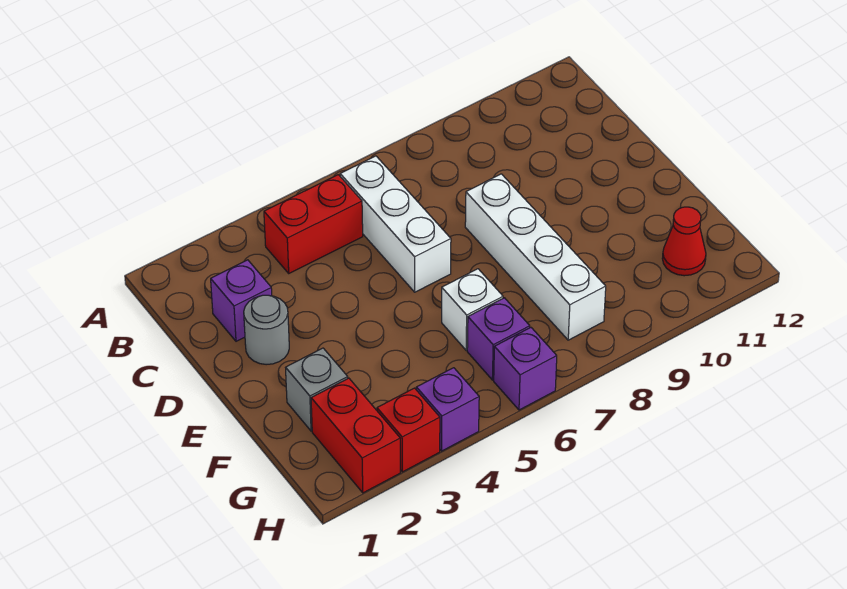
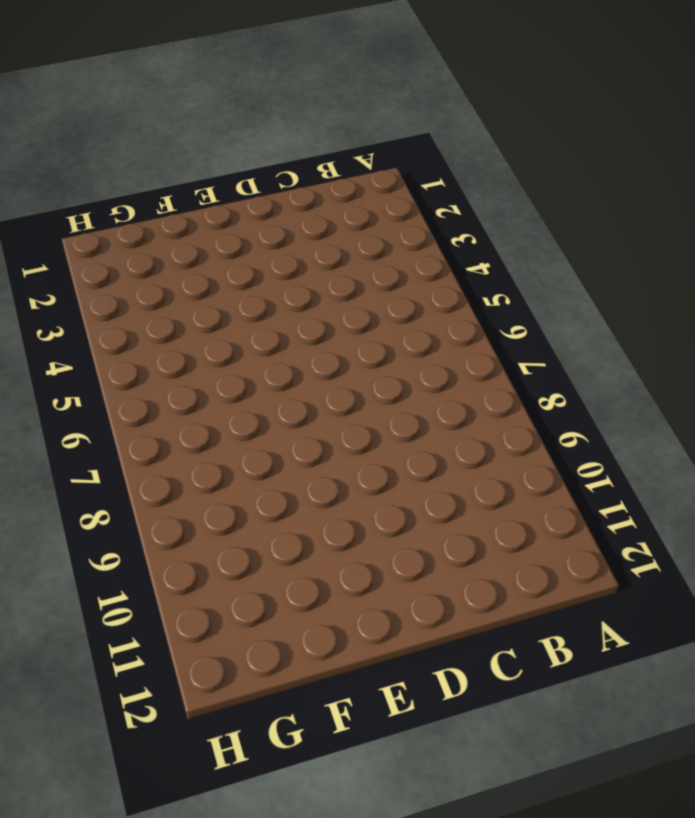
none -> red brick B4:B5 level 1
none -> white brick B6:D6 level 1
none -> purple brick C2 level 1

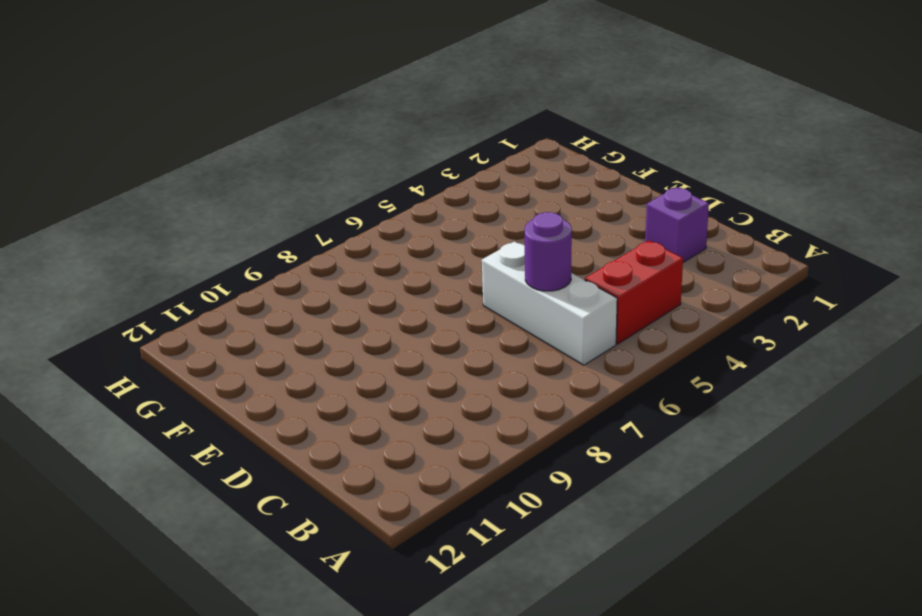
purple round brick C6 level 2 -> none
none -> grey round brick D2 level 1
none -> white brick D8:G8 level 1
none -> grey brick F2 level 1

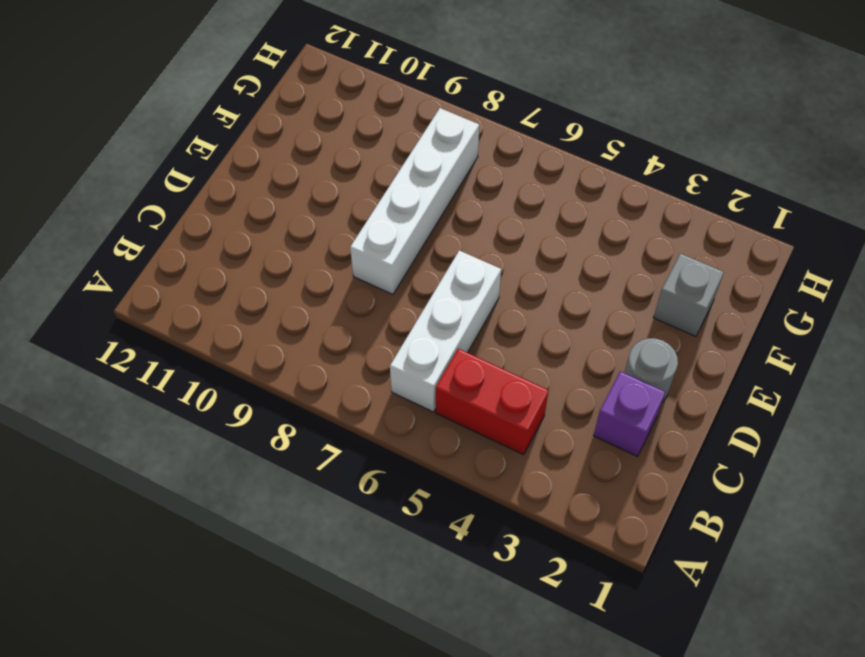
none -> white brick F6 level 1
none -> red brick G2:H2 level 1
none -> purple brick G6 level 1

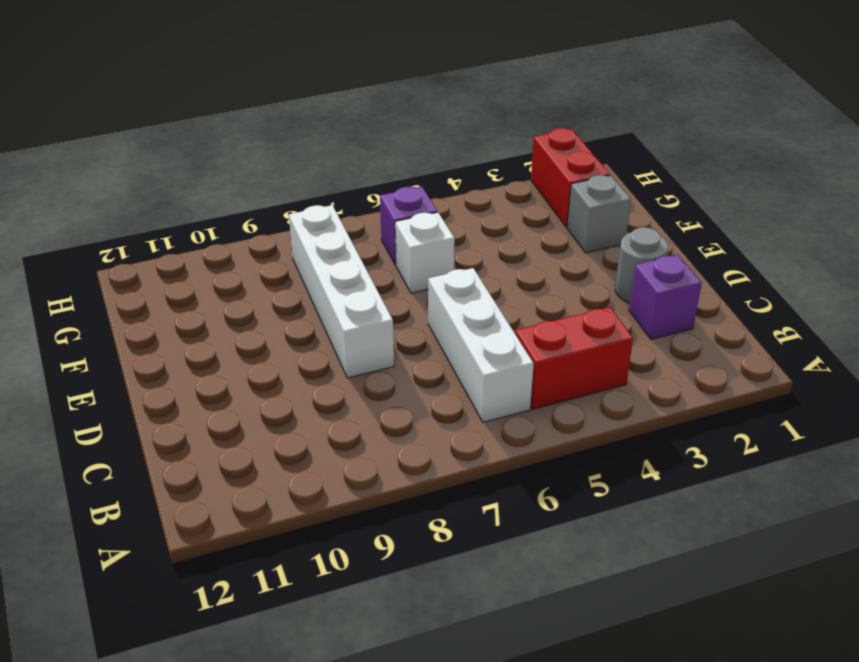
none -> red cone G11 level 1
none -> red brick H3 level 1
none -> purple brick H4 level 1

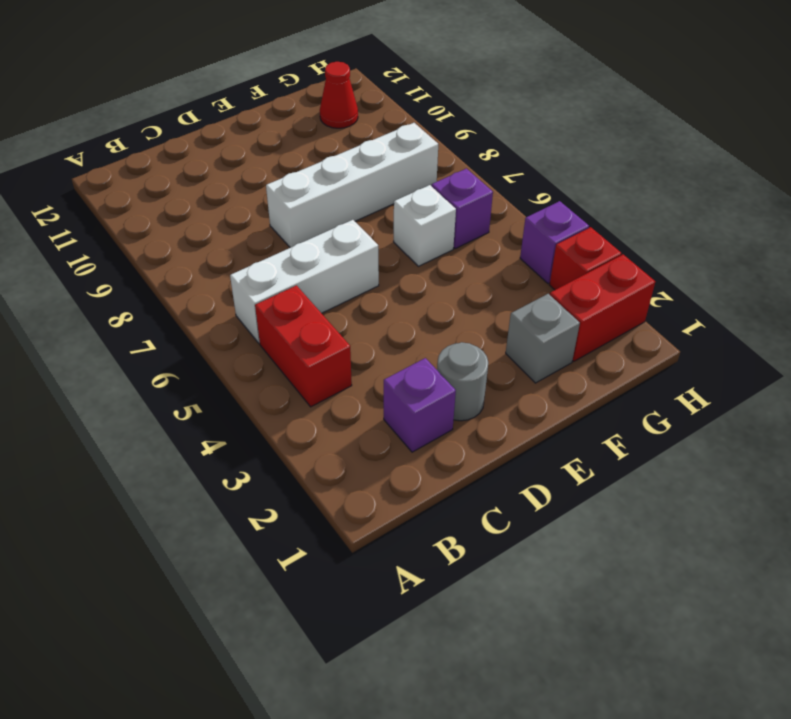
none -> purple brick H6 level 1

